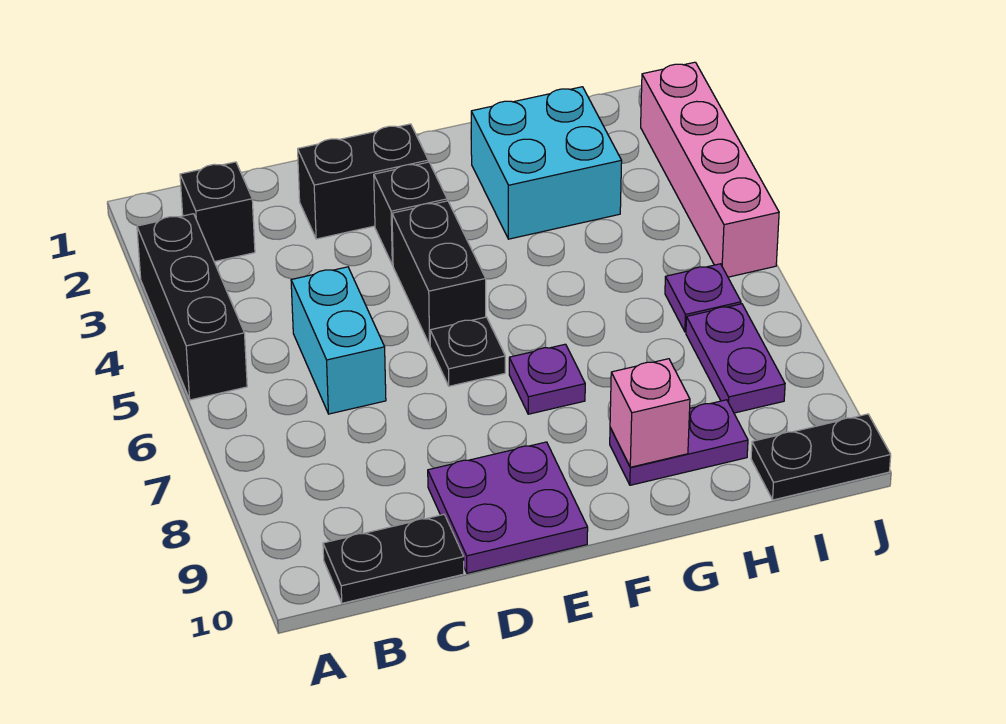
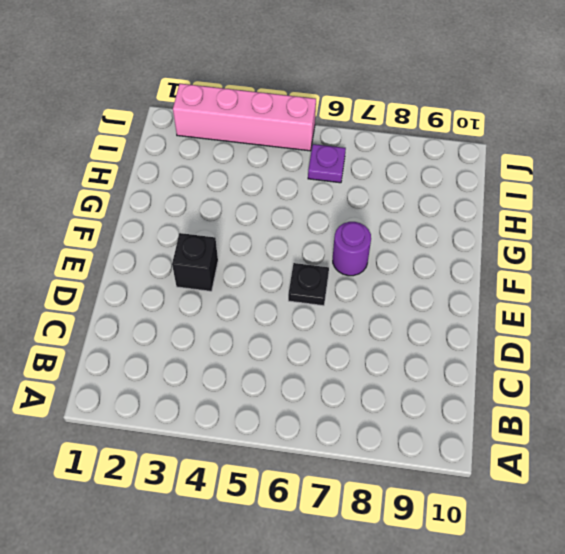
purple round brick F7 level 1 -> purple plate F7 level 1
none -> black brick A3:A5 level 1
none -> black brick B2 level 1
none -> black plate B10:C10 level 1

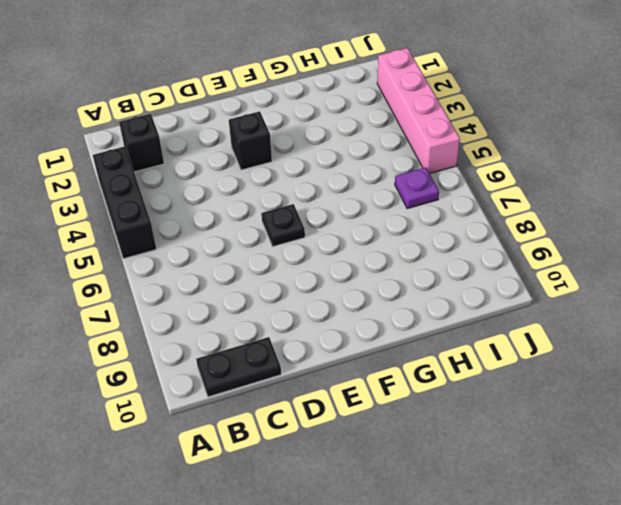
none -> cyan brick C5:C6 level 1
none -> black brick D2:E2 level 1
none -> purple plate D9:E10 level 1

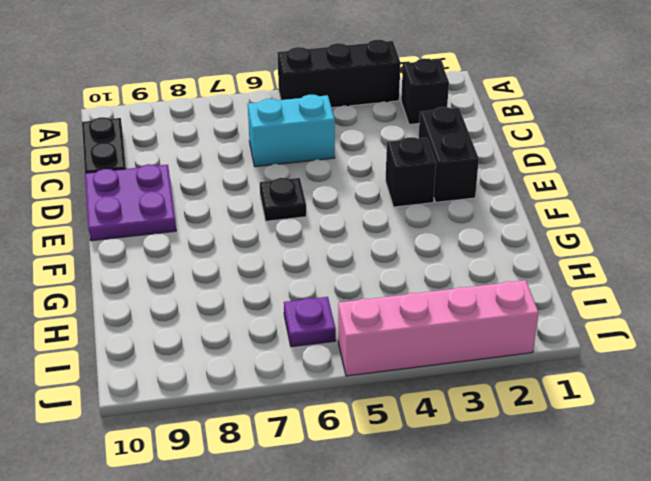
none -> black brick E4:E5 level 1
none -> purple plate F7 level 1
none -> cyan brick G2:H3 level 1

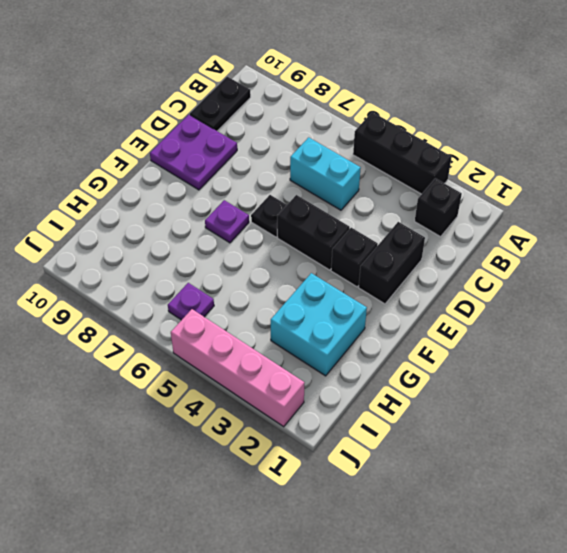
none -> purple plate G9:H9 level 1
none -> purple plate I7:I8 level 1
none -> black plate I10:J10 level 1

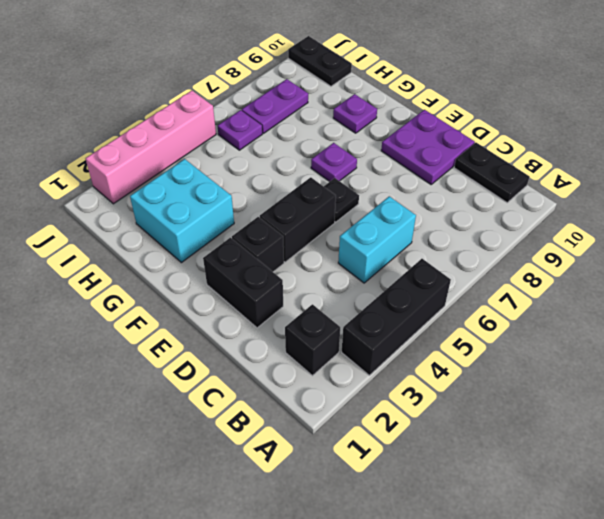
purple plate G9 level 1 -> purple plate G9:H9 level 1
none -> pink brick G9 level 2

